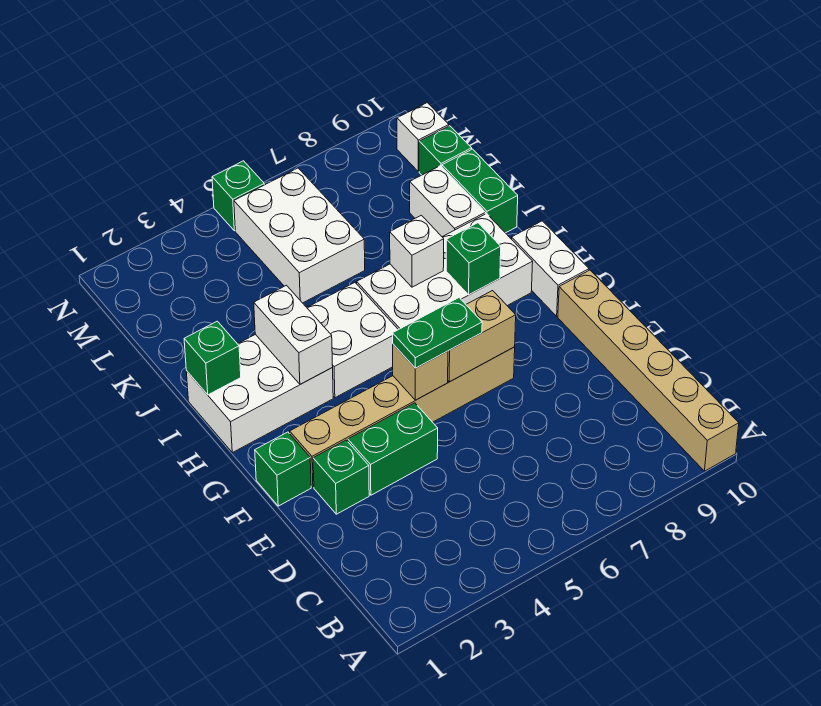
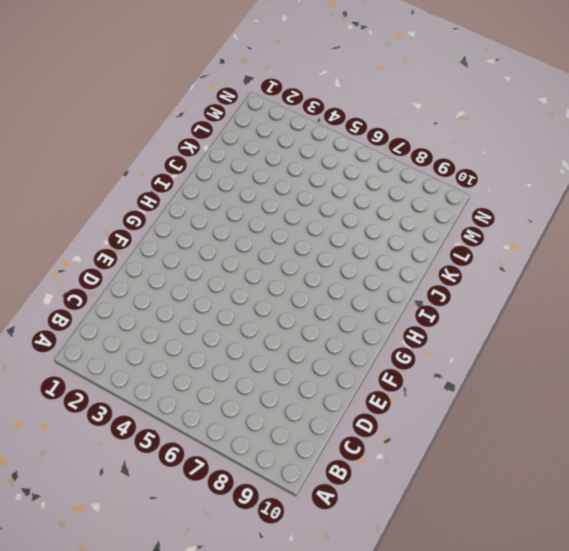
none -> tan brick A10:F10 level 1
none -> green brick E2 level 1
none -> green brick E3:E4 level 1

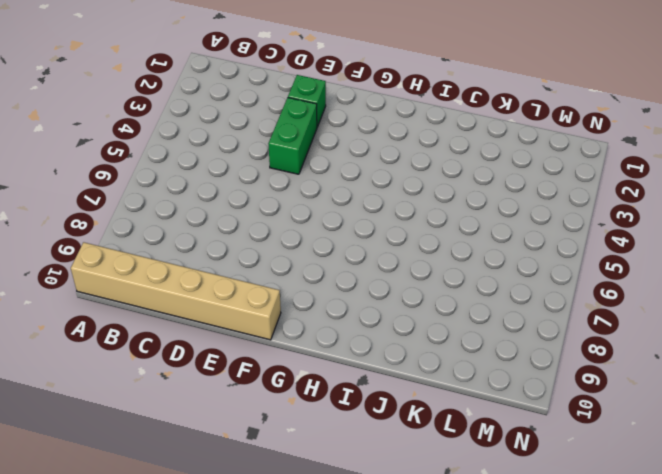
none -> green brick F1 level 1
none -> tan brick F2:F7 level 1
none -> white brick G10:H10 level 1

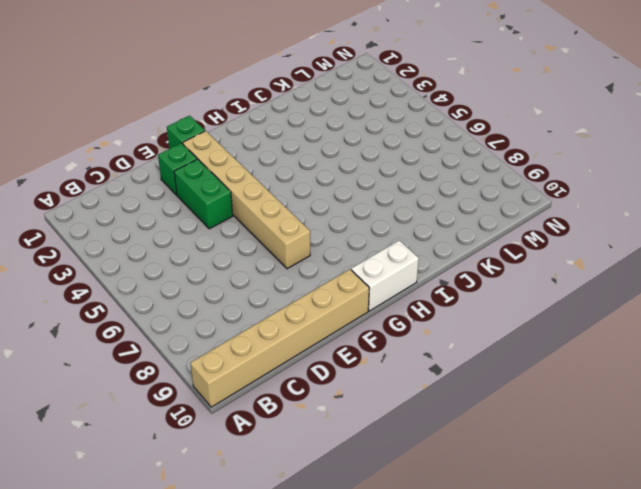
none -> white brick H1:I3 level 1
none -> white brick H4:I5 level 1
none -> white brick H6:I9 level 1

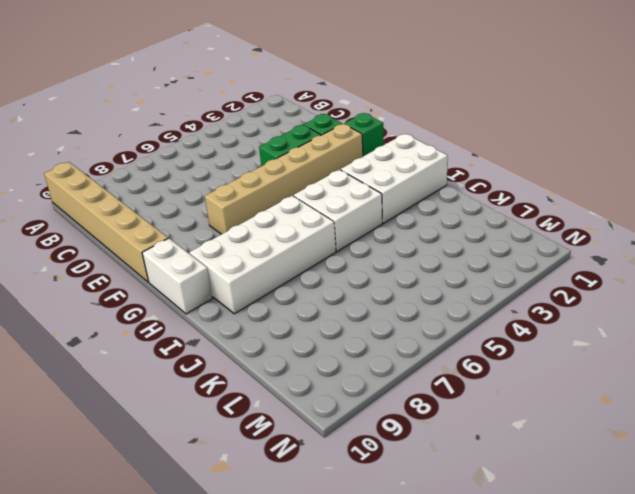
none -> white brick J9:K9 level 1
none -> green brick J10:K10 level 1
none -> white brick K5:M6 level 1

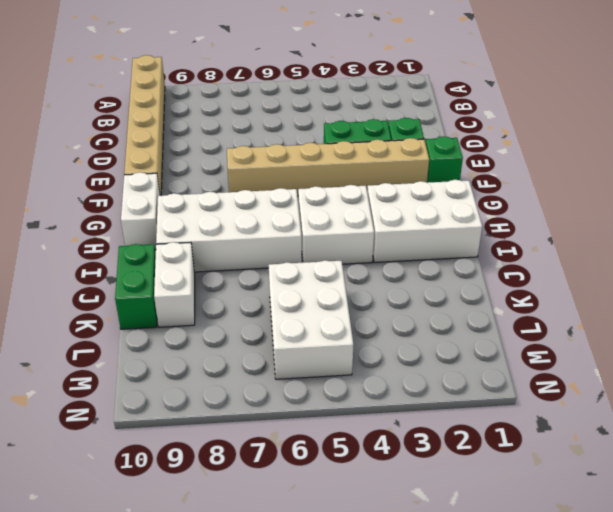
none -> green brick L10 level 1
none -> white brick M10 level 1
none -> green brick N5 level 1

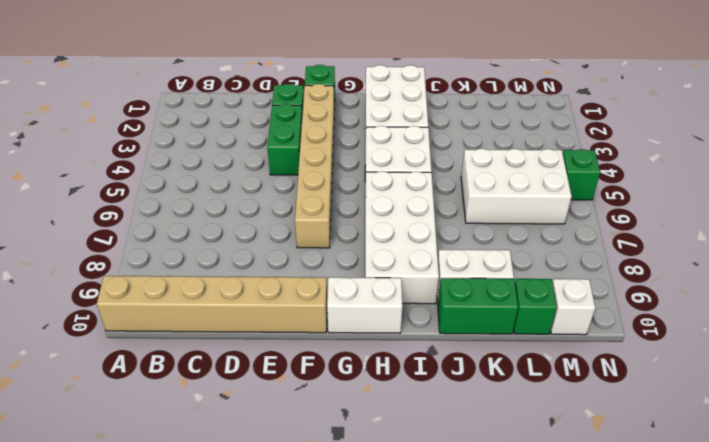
none -> tan brick F5 level 2
none -> tan brick F6:F7 level 2
none -> white brick H3:I3 level 2

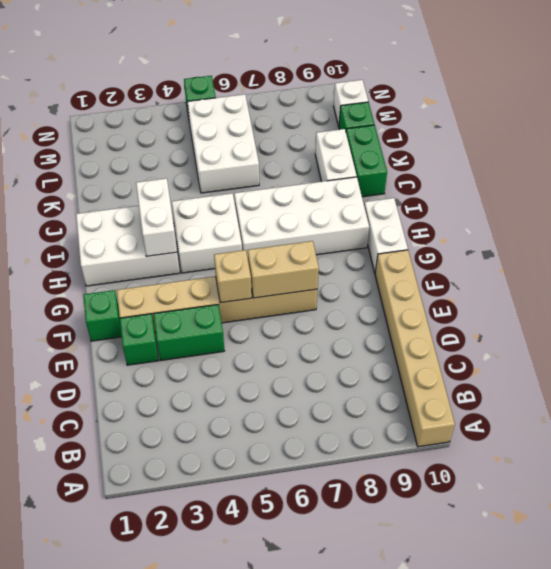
none -> green brick H8 level 2
none -> green brick I1 level 2
none -> white brick I7 level 2

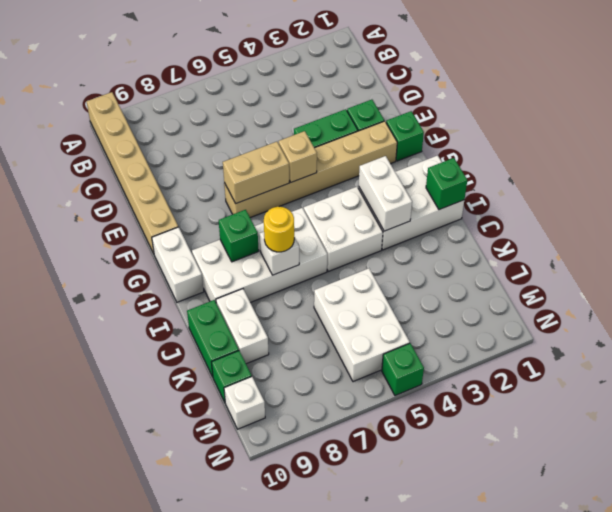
yellow round brick I7 level 3 -> none
none -> green plate F5:F6 level 3

